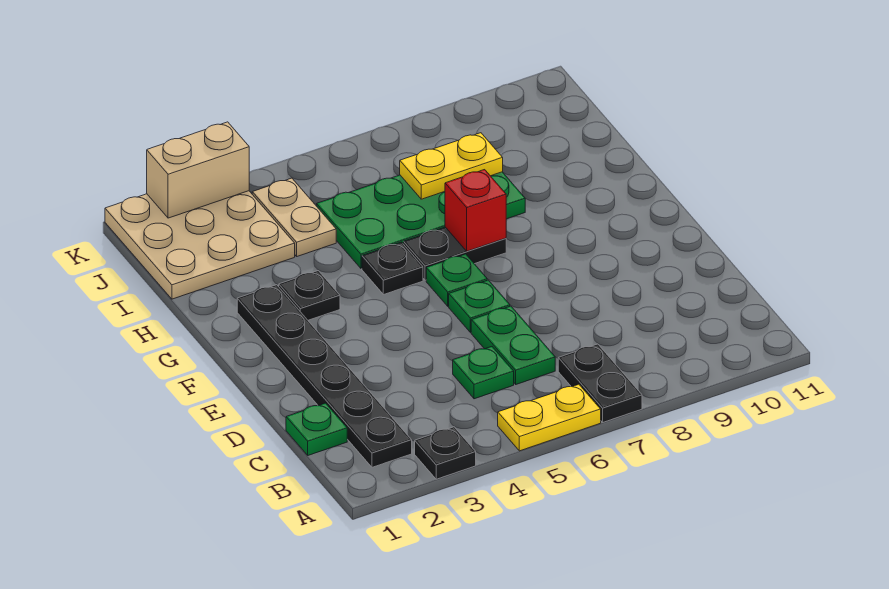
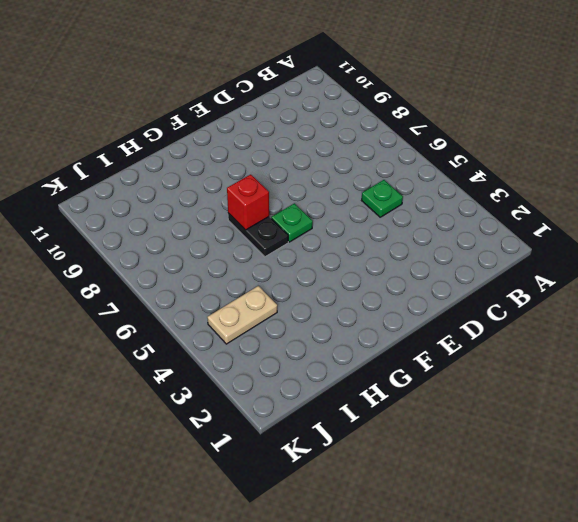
none -> black plate A3 level 1
none -> yellow plate A5:A6 level 1
none -> black plate A7:B7 level 1

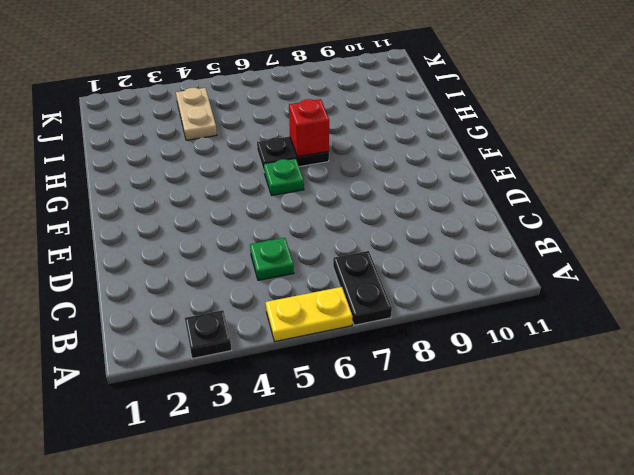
none -> black plate B2:G2 level 1
none -> green plate C1 level 1
none -> green plate C6:D6 level 1

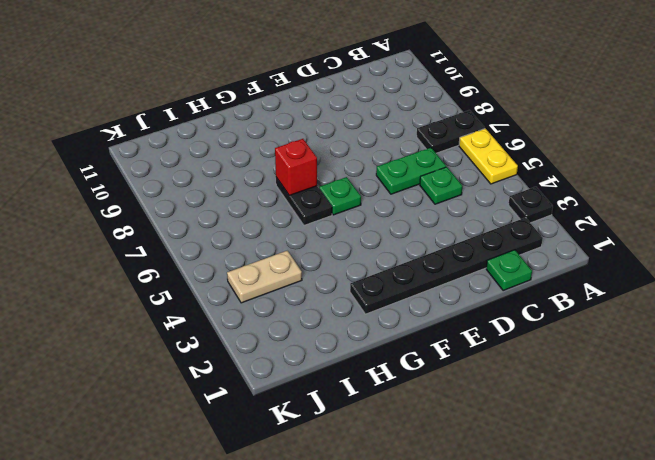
none -> green plate E6 level 1
none -> black plate G3 level 1
none -> black plate G5 level 1

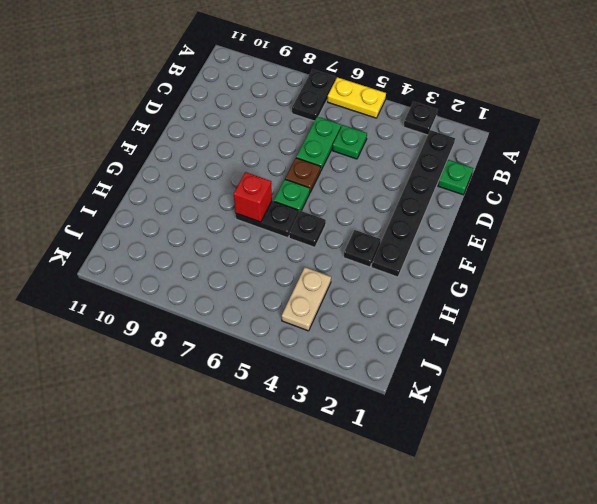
brown plate E6 level 1 -> green plate E6 level 1
none -> green plate H5:I8 level 1
none -> tan plate I1:K3 level 1
none -> yellow plate I7:I8 level 2

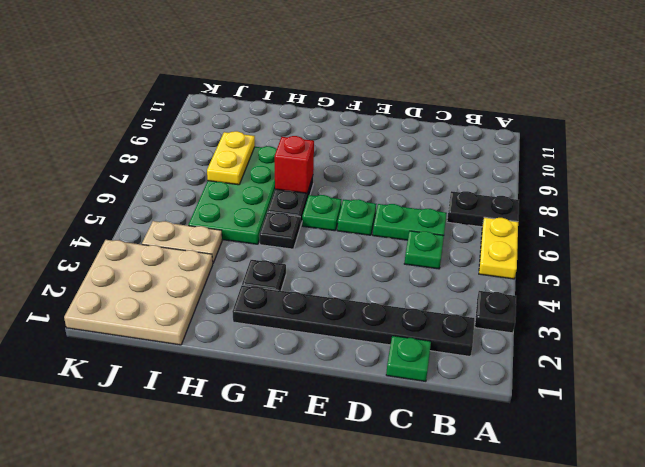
none -> tan brick K2:K3 level 2

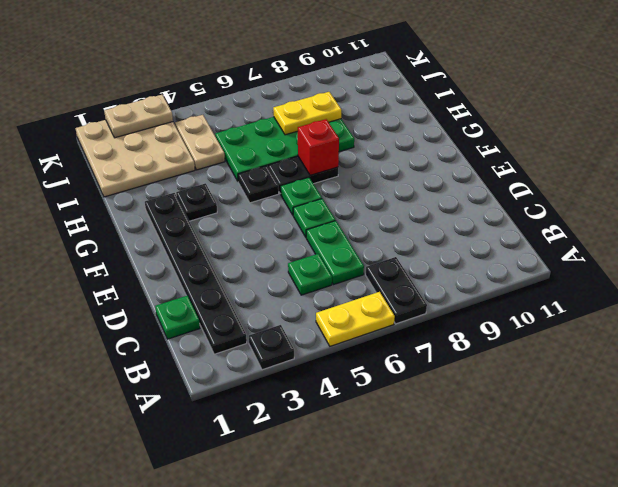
tan plate K2:K3 level 2 -> tan brick K2:K3 level 2

